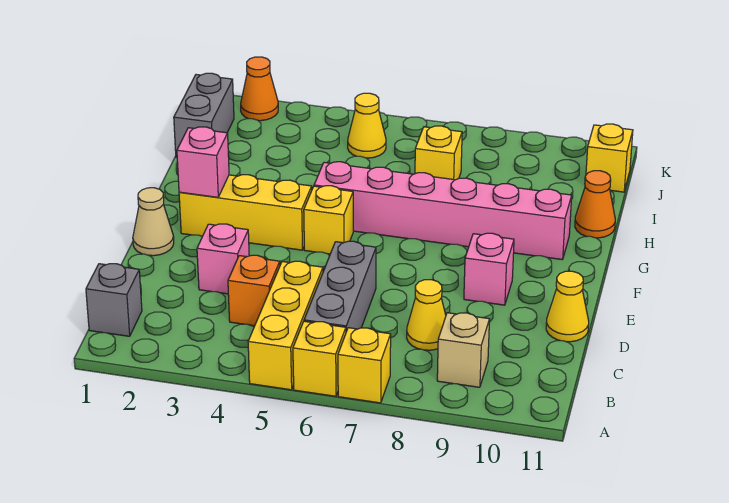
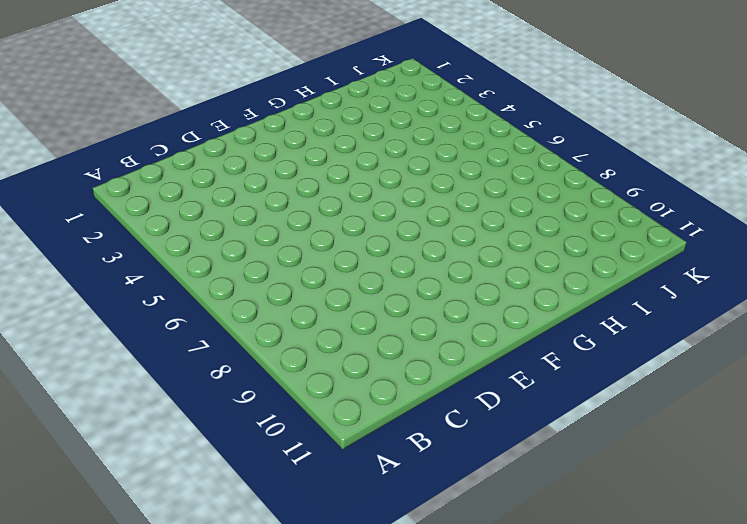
none -> yellow brick A5:C5 level 1
none -> yellow brick A6 level 1
none -> yellow brick A7 level 1

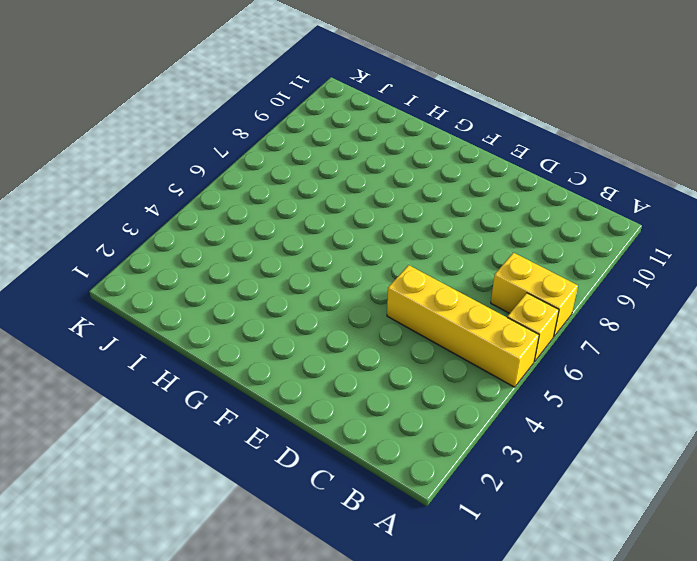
yellow brick A5:D5 level 1 -> yellow brick A5:C5 level 1
yellow brick A7:B7 level 1 -> yellow brick A7 level 1
none -> grey brick B1 level 1
none -> grey brick B6:D6 level 1
none -> tan brick B9 level 1

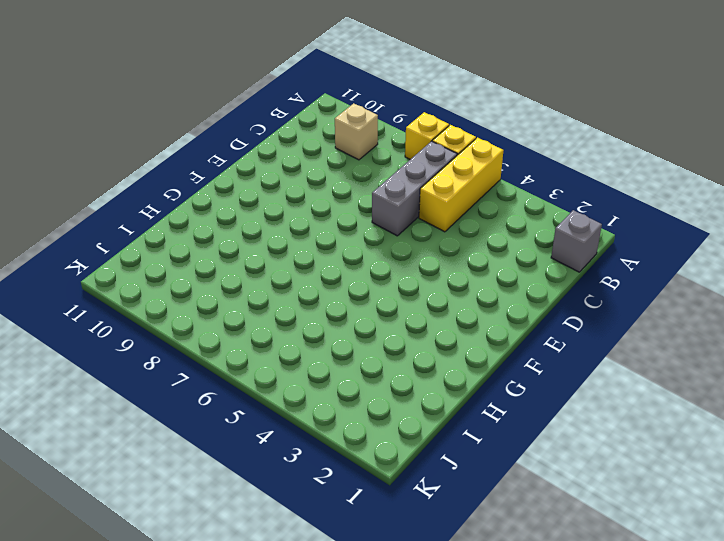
none -> orange brick C4 level 1
none -> yellow cone C8 level 1
none -> pink brick D3 level 1

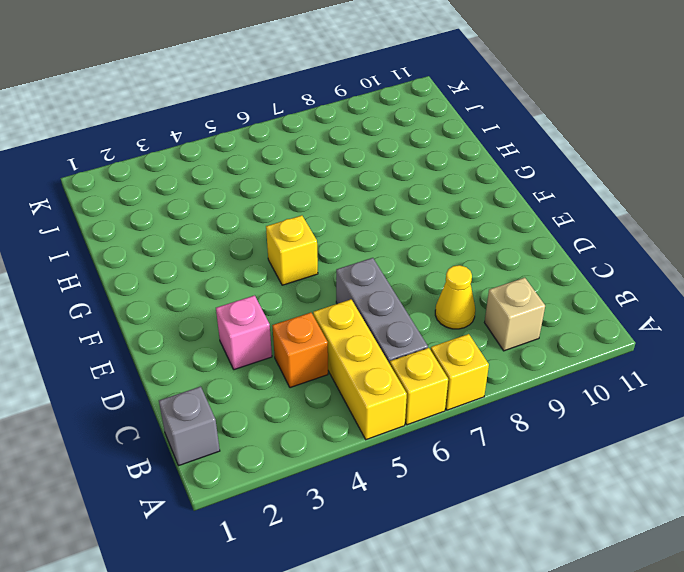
none -> yellow cone D11 level 1
none -> tan cone E1 level 1
none -> pink brick E9 level 1

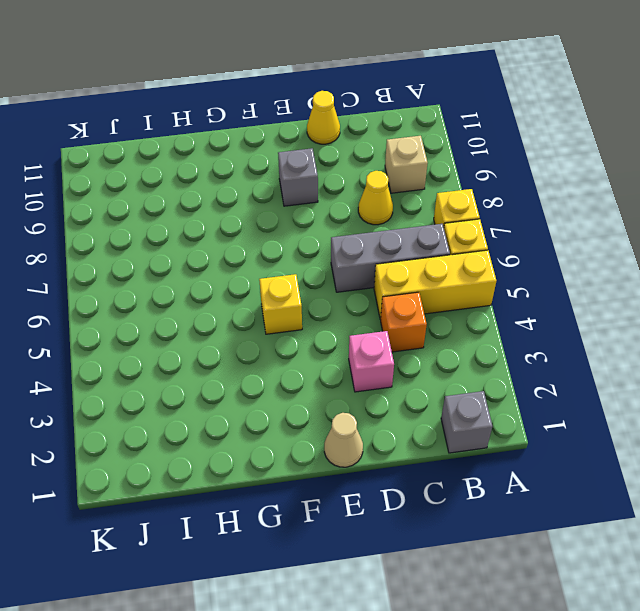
grey brick E9 level 1 -> pink brick E9 level 1
none -> yellow brick F2:F4 level 1
none -> pink brick G5:G10 level 1
none -> orange cone H11 level 1

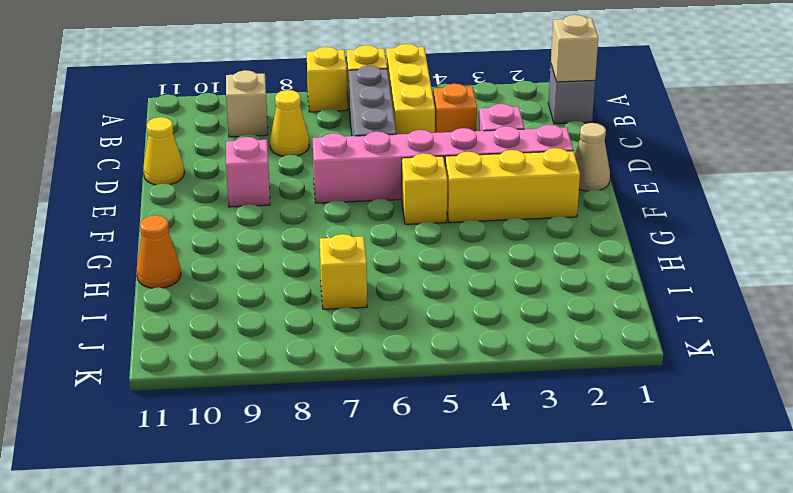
tan brick B1 level 2 -> none
pink brick E2:E7 level 1 -> pink brick G5:G10 level 1
none -> grey brick I1:J1 level 1
none -> yellow cone J5 level 1
none -> yellow brick J11 level 1

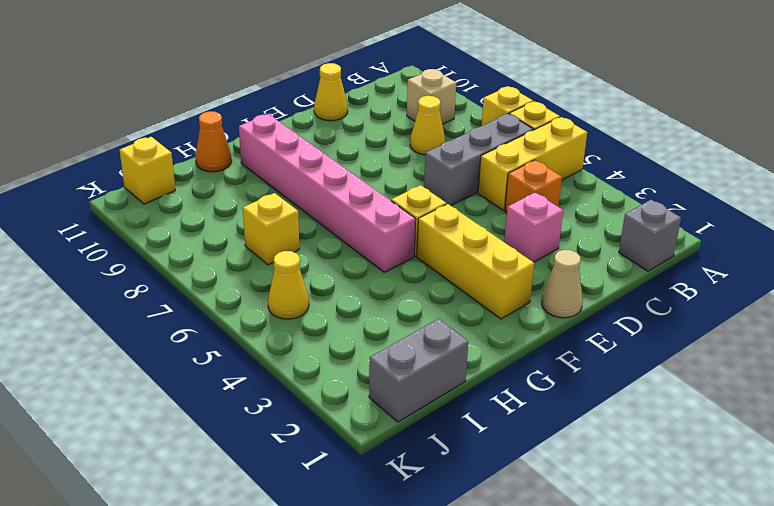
none -> pink brick E9 level 1
none -> orange cone K2 level 1
none -> pink brick F2 level 2

